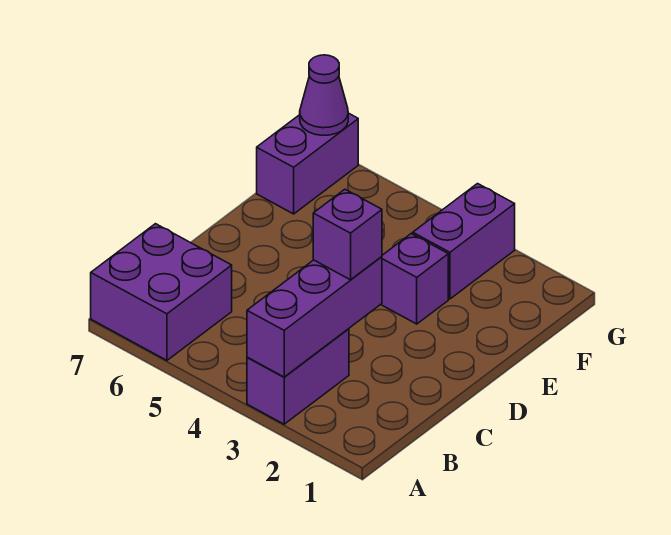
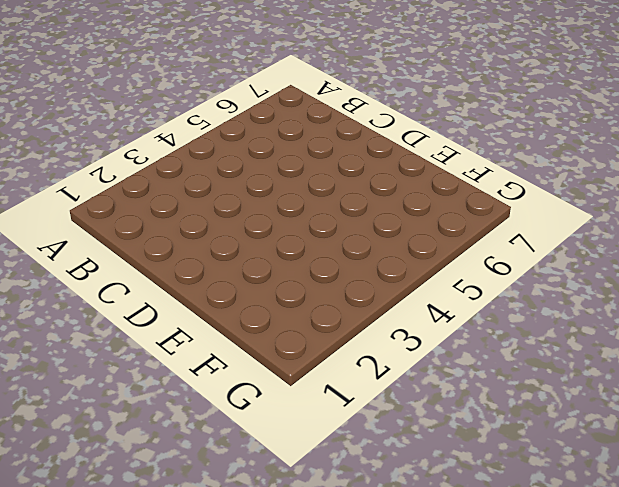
none -> purple brick A3:B3 level 1
none -> purple brick A6:B7 level 1

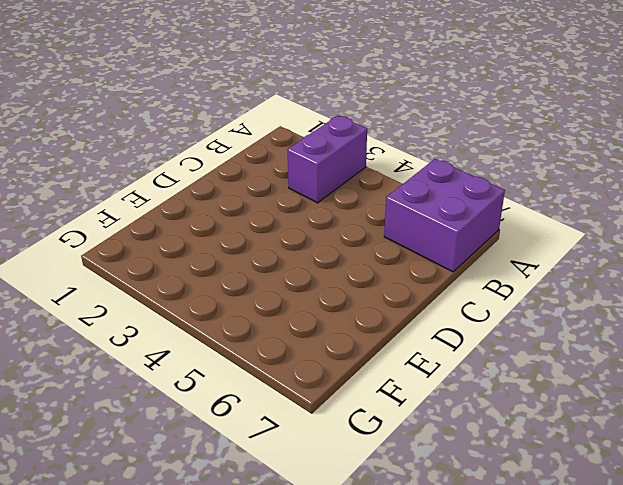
none -> purple brick E3 level 1
none -> purple brick F3:G3 level 1

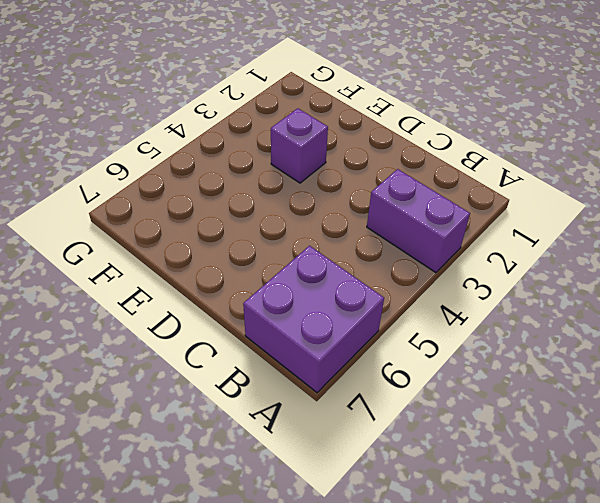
none -> purple brick F3:G3 level 1
none -> purple brick F7:G7 level 1

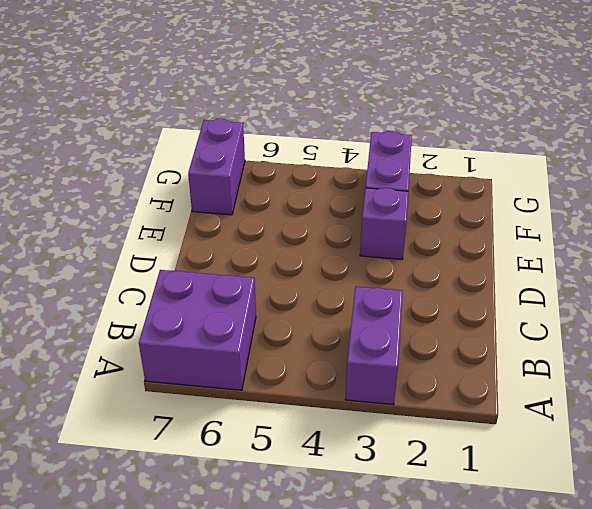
none -> purple brick A3:C3 level 2
none -> purple cone G7 level 2

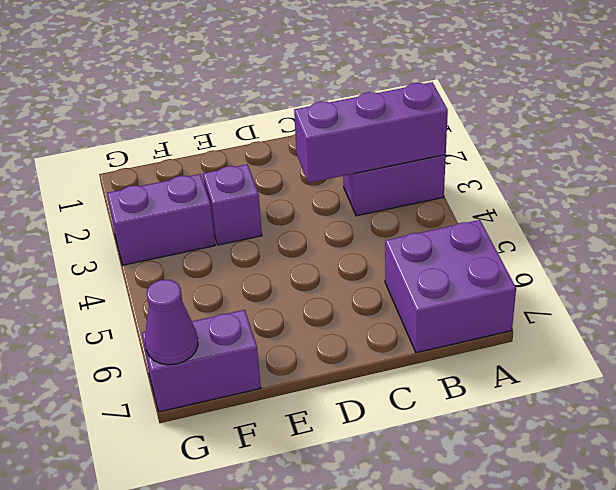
none -> purple brick C3 level 3

